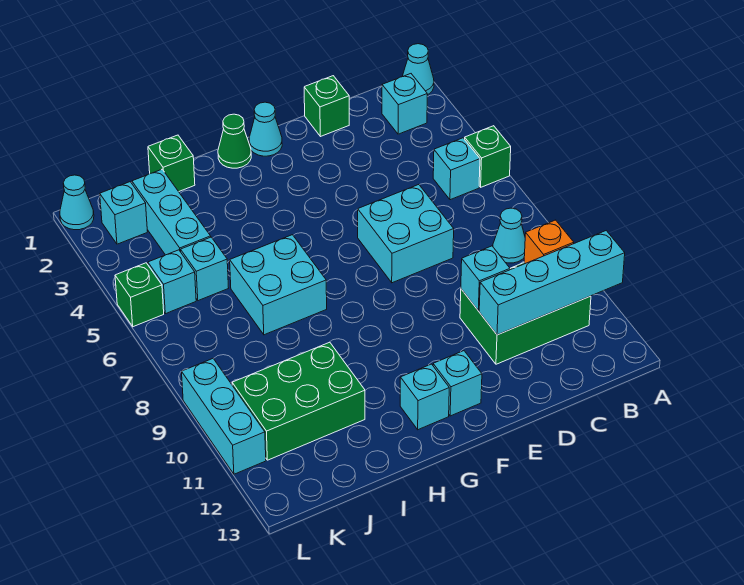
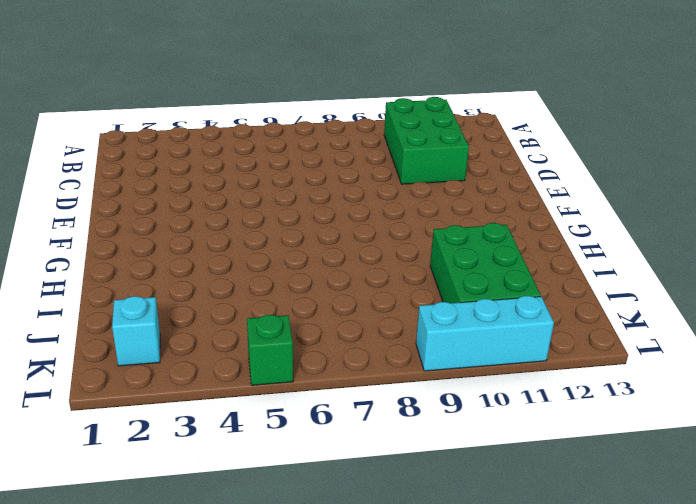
none -> cyan cone A1 level 1
none -> green brick A5 level 1
none -> cyan brick B2 level 1

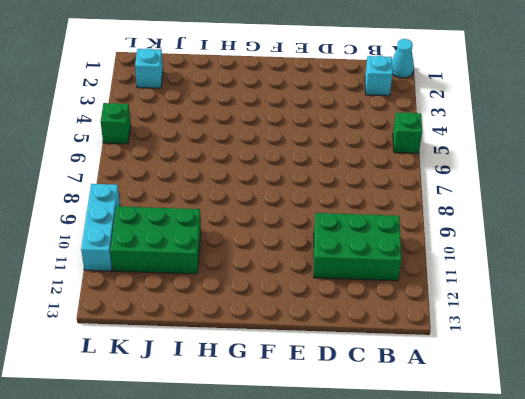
none -> cyan brick B5 level 1
none -> cyan cone B8 level 1
none -> green brick D1 level 1

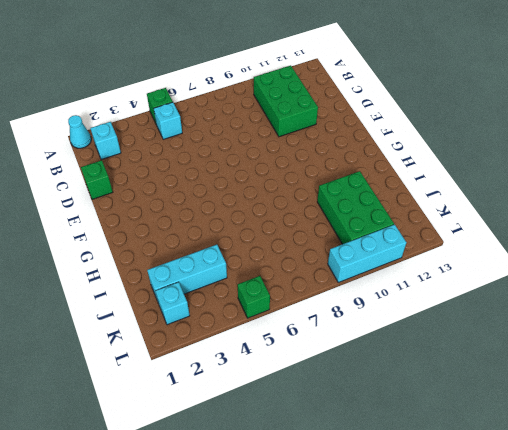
none -> cyan cone B8 level 1
none -> cyan brick D6:E7 level 1
none -> cyan cone F1 level 1

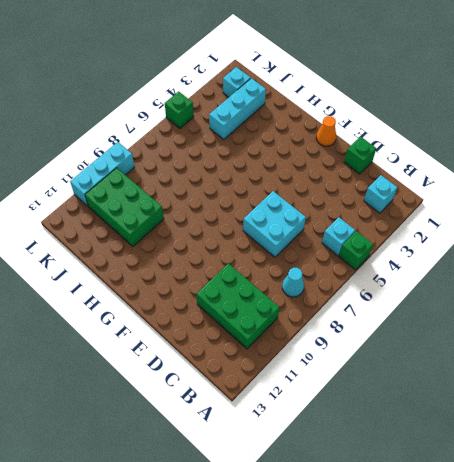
orange cone F1 level 1 -> cyan cone F1 level 1
none -> cyan cone A1 level 1
none -> cyan brick F12 level 1
none -> green cone G1 level 1

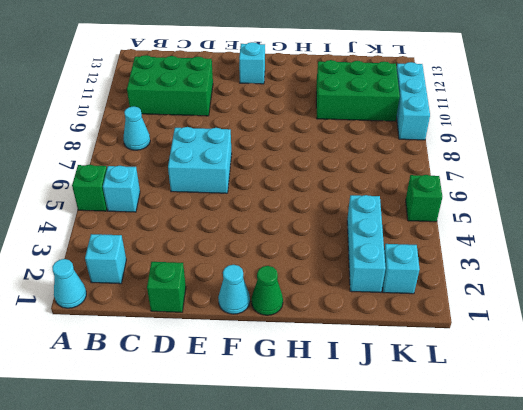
none -> cyan brick G12 level 1
none -> cyan brick H6:I7 level 1
none -> green brick I1 level 1

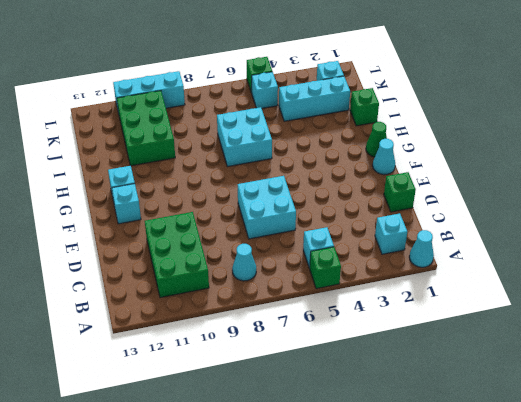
none -> cyan brick J5 level 1
none -> cyan cone L1 level 1
none -> cyan brick A11:D11 level 2

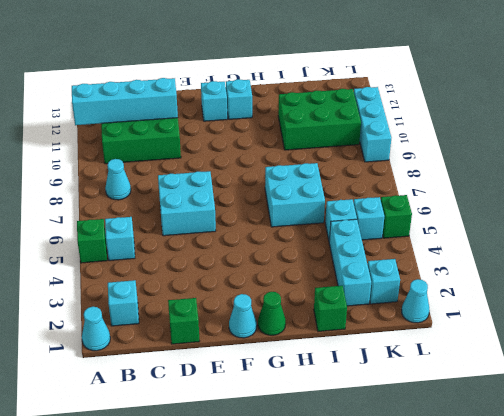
none -> orange brick B10 level 2
none -> cyan brick D10 level 2

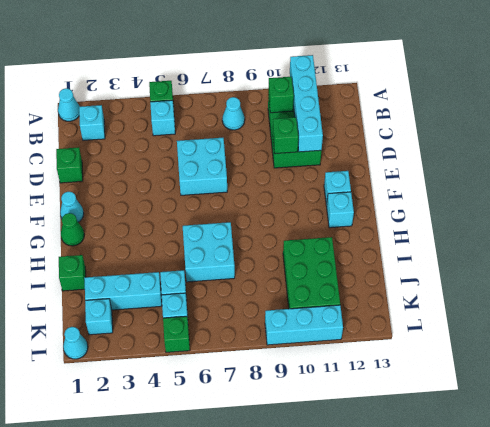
green brick B10 level 2 -> orange brick B10 level 2
green brick D10 level 2 -> cyan brick D10 level 2

